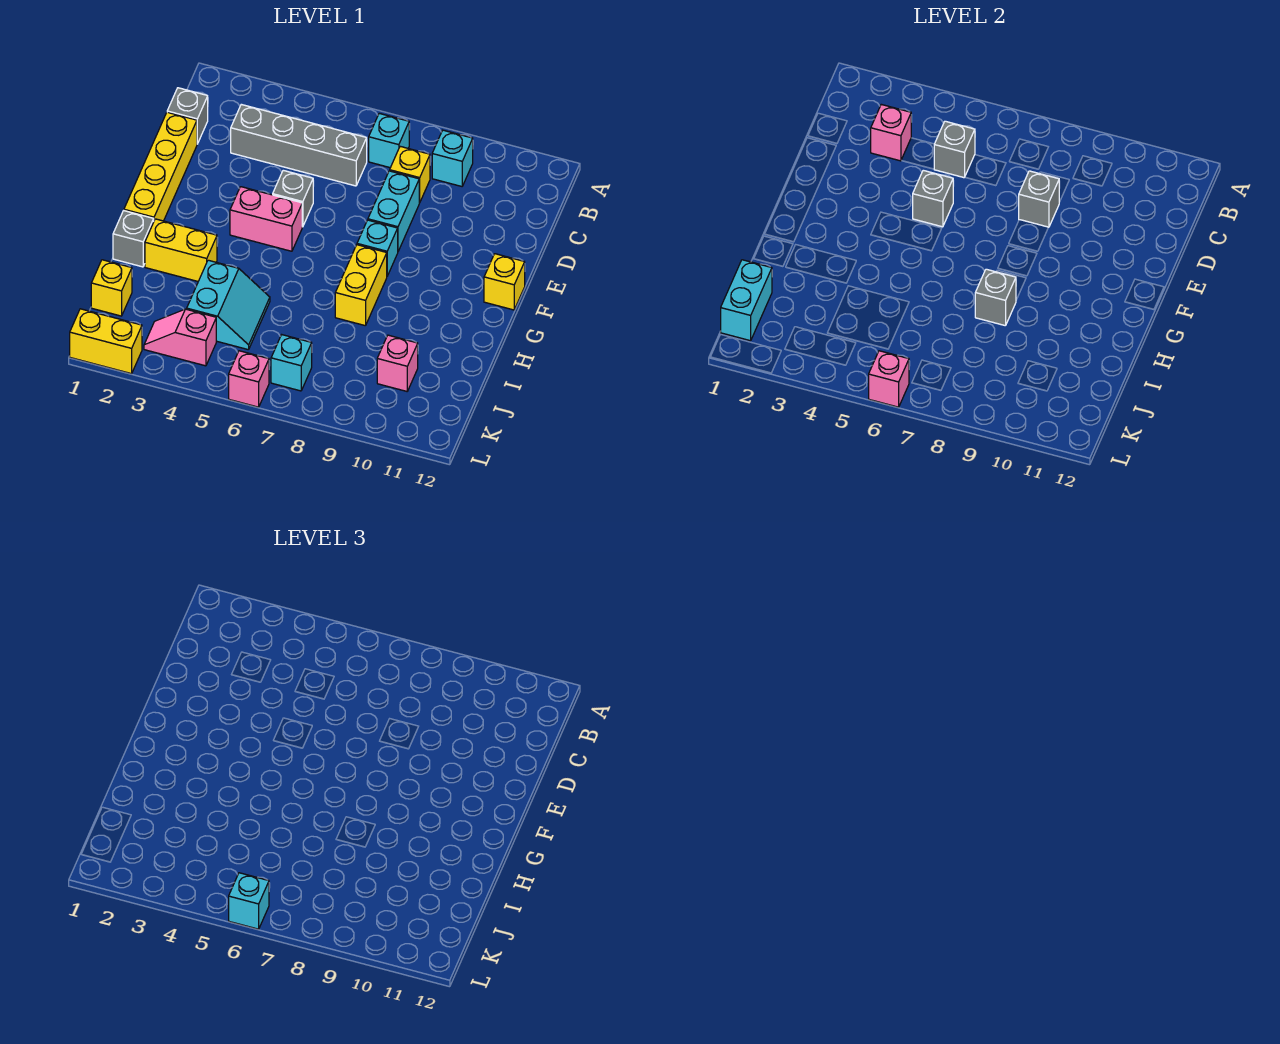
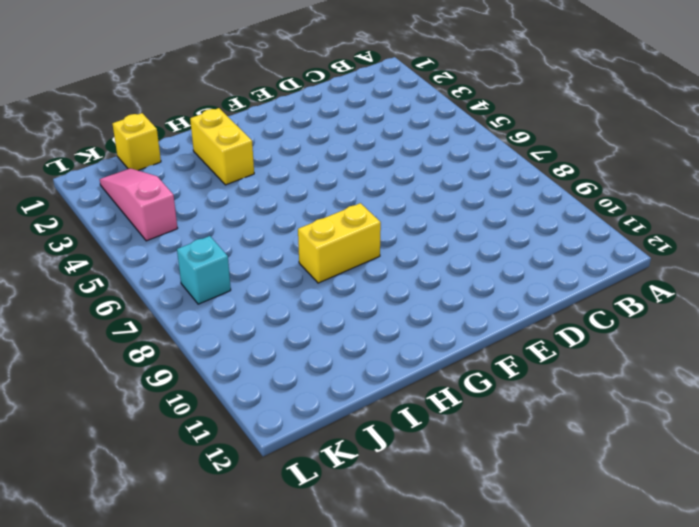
pink slope K2:K4 level 1 top 4 -> pink slope K3:K4 level 1 top 4
none -> cyan brick B7 level 1
none -> cyan brick B9 level 1
none -> grey brick C1 level 1

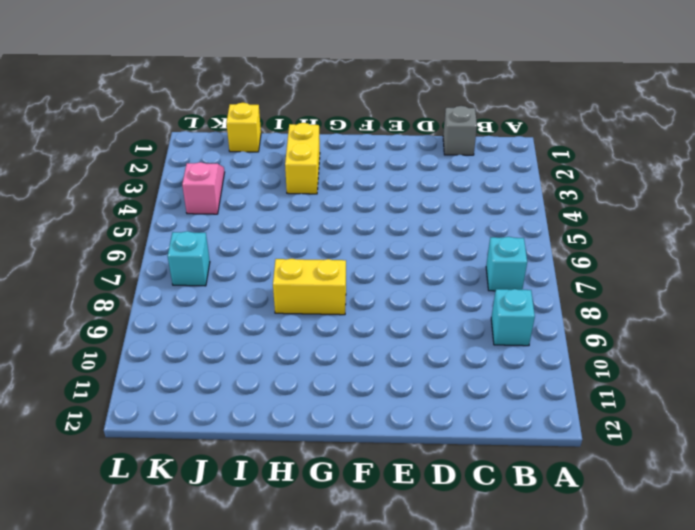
none -> grey brick C3:C6 level 1
none -> yellow brick C8 level 1
none -> yellow brick D1:G1 level 1

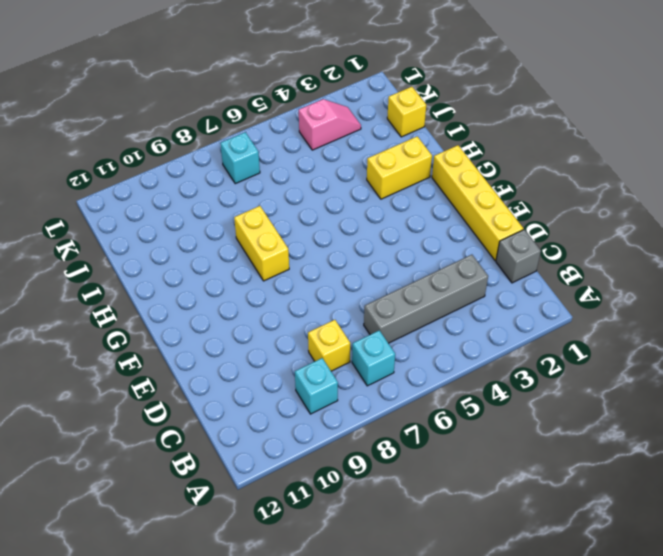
none -> cyan brick D8:E8 level 1
none -> grey brick E5 level 1
none -> pink brick F4:F5 level 1

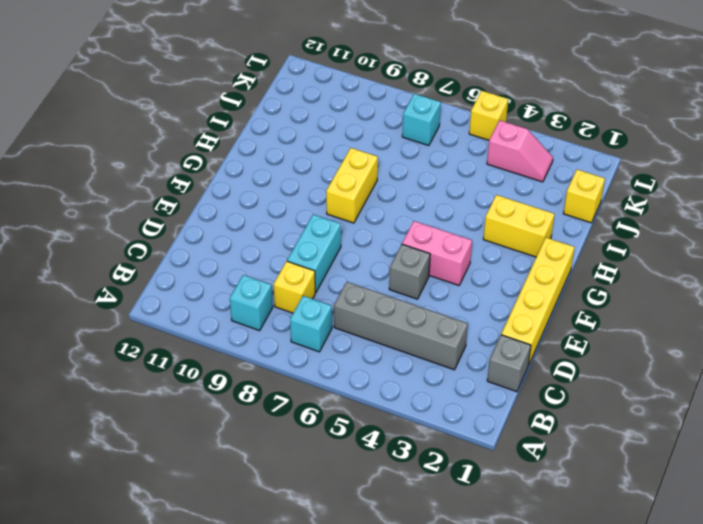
yellow brick L5 level 1 -> yellow brick F12 level 1
none -> cyan brick F8 level 1
none -> grey brick H1 level 1
none -> cyan slope I4:J5 level 1 top 4

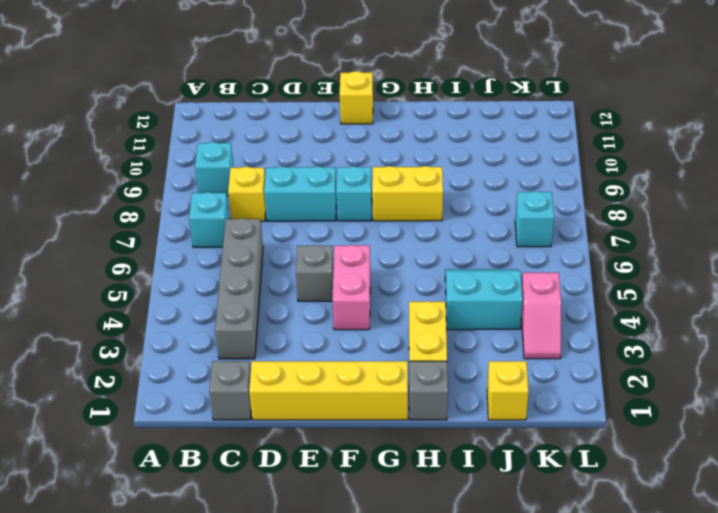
none -> pink brick J10 level 1
none -> yellow brick L1:L2 level 1
none -> pink brick L6 level 1

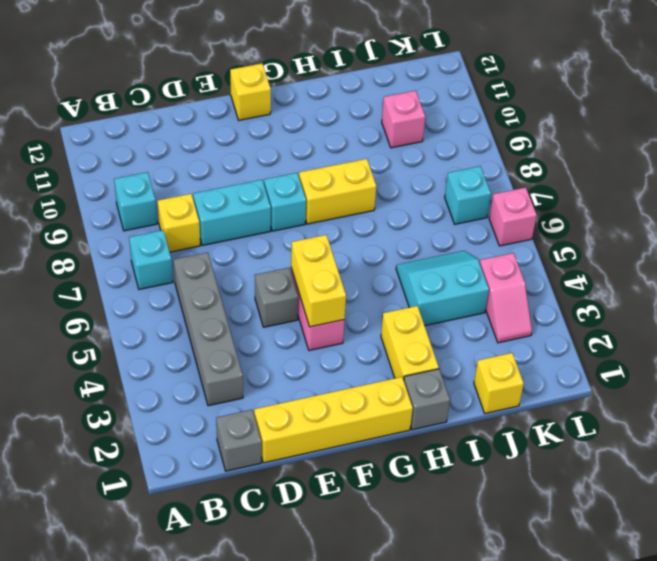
yellow brick F4:F5 level 2 -> yellow brick L1:L2 level 1
none -> pink brick C3 level 2
none -> grey brick C5 level 2
none -> grey brick D8 level 2

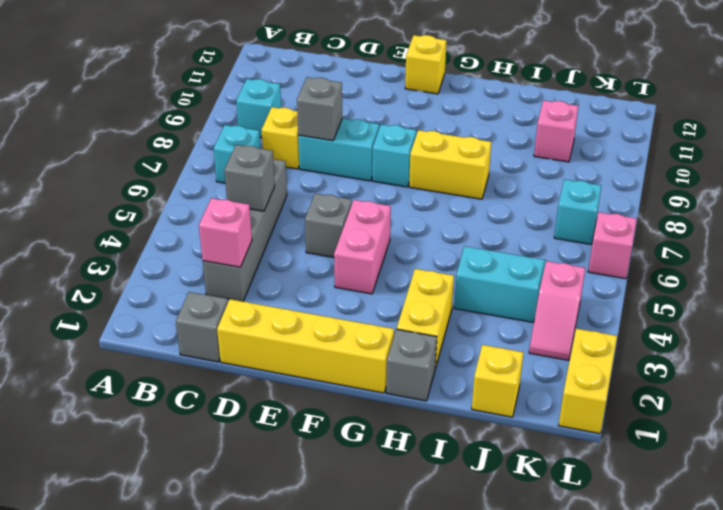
none -> grey brick E5 level 2
none -> grey brick H8 level 2
none -> cyan brick J1:K1 level 2

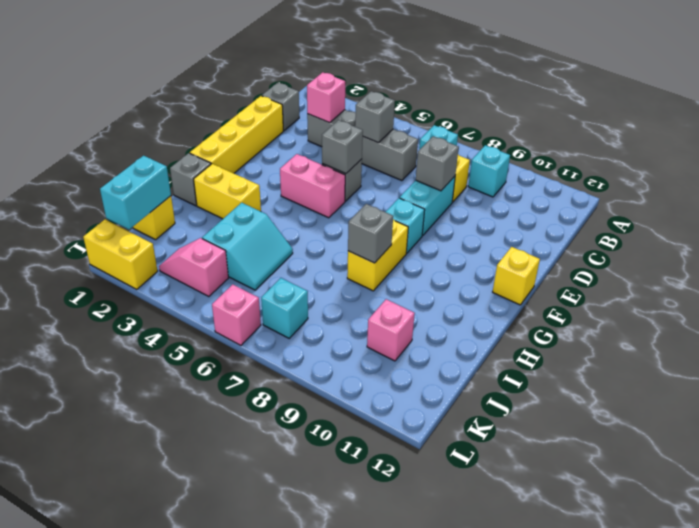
none -> pink brick L6 level 2
none -> cyan brick L6 level 3

